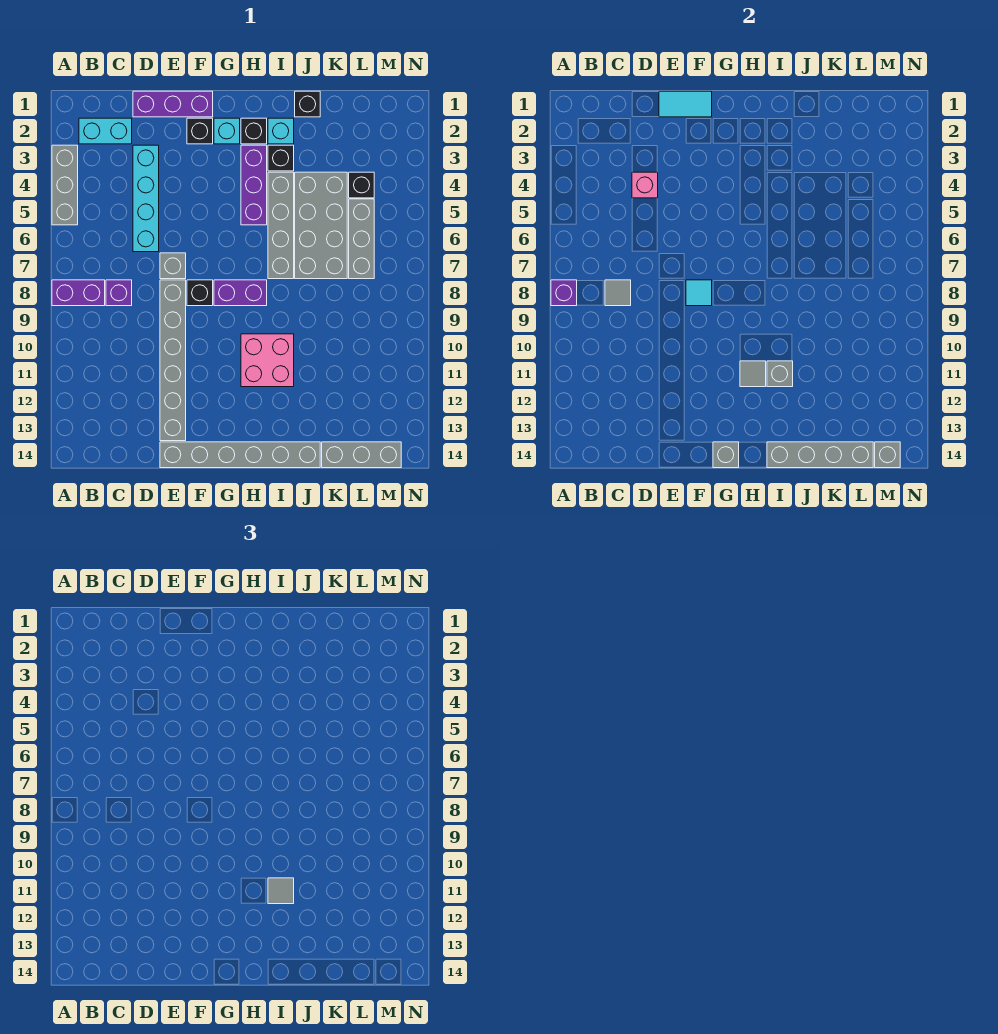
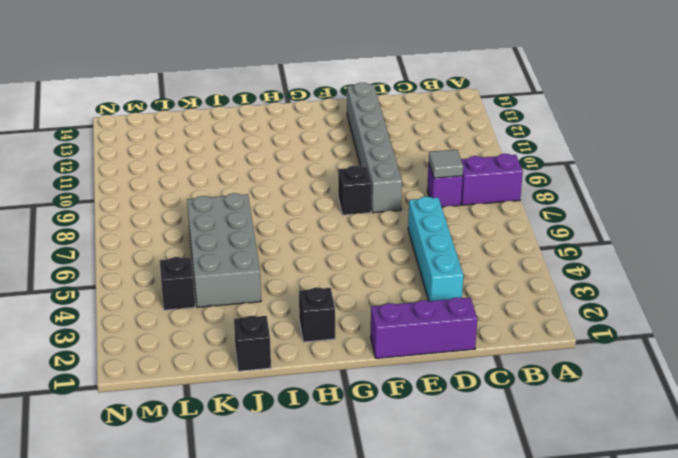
none -> grey brick A3:A5 level 1
none -> cyan brick B2:C2 level 1
none -> grey brick E7 level 1
none -> grey brick E14:J14 level 1

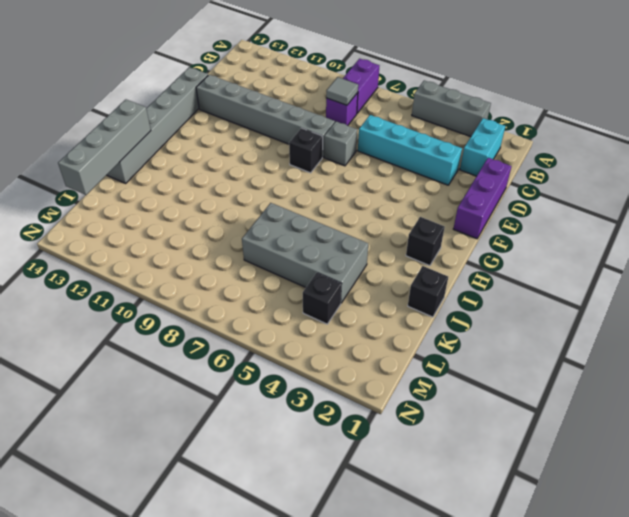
none -> black brick F2 level 1
none -> cyan brick G2 level 1
none -> purple brick G8:H8 level 1
none -> purple brick H3:H5 level 1

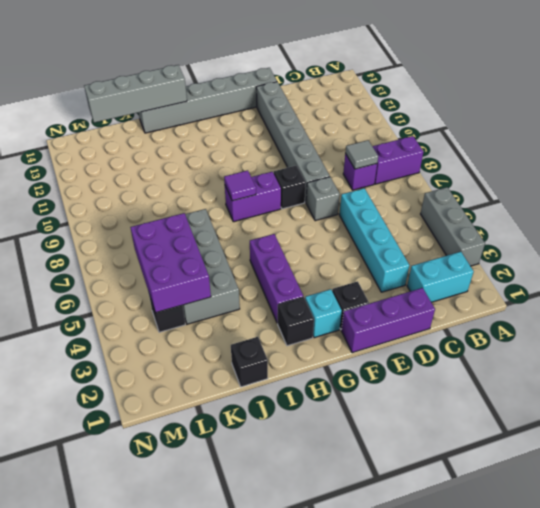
purple tile H8 level 2 -> none
purple brick K4:L6 level 2 -> none
none -> pink brick H10:I11 level 1
none -> cyan brick I2 level 1
none -> black brick I3 level 1
none -> grey brick I4:I7 level 1

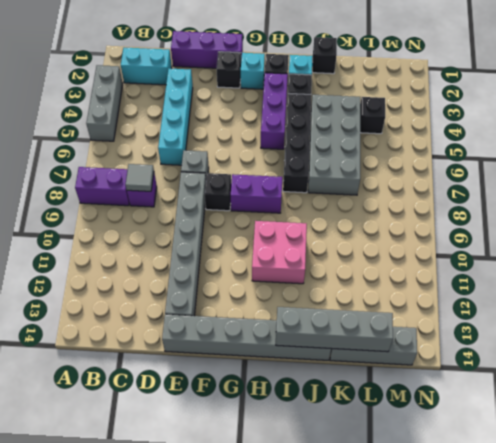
black brick I4:I7 level 1 -> grey brick I4:I7 level 1
none -> grey brick L5:L7 level 1
none -> purple brick A8 level 2
none -> pink brick D4 level 2
none -> cyan tile E1:F1 level 2

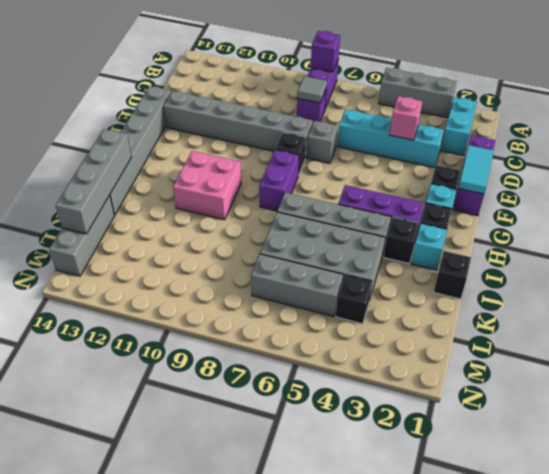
none -> cyan tile F8 level 2
none -> grey brick G14 level 2
none -> grey tile H11 level 2
none -> grey brick I11 level 2

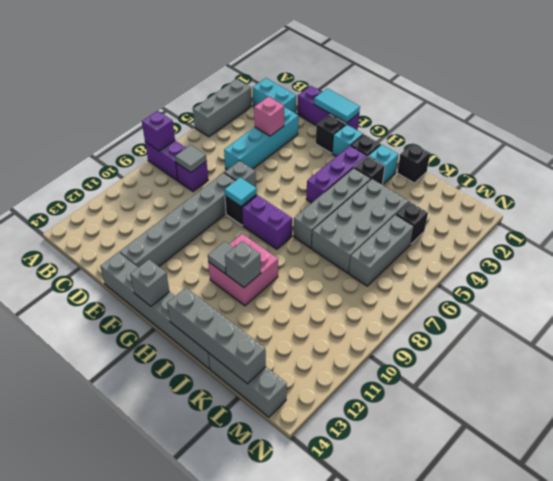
none -> grey brick M14 level 2
none -> grey tile I11 level 3

